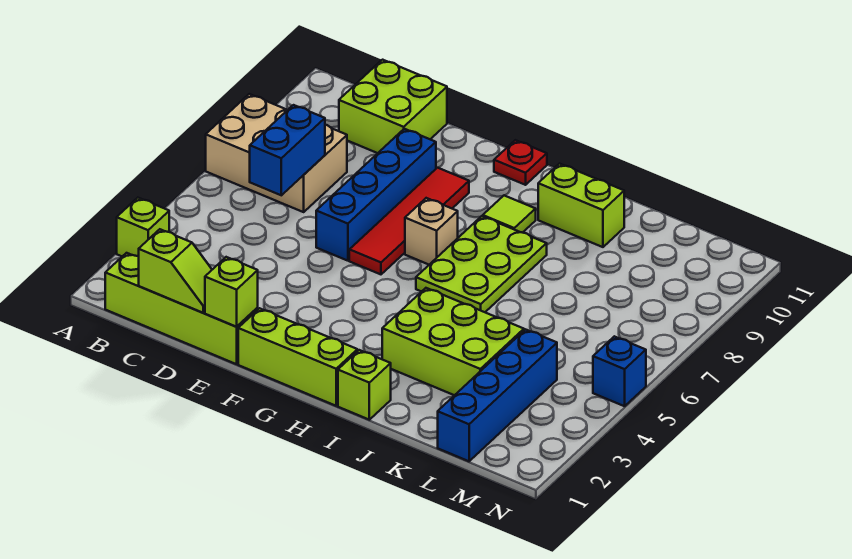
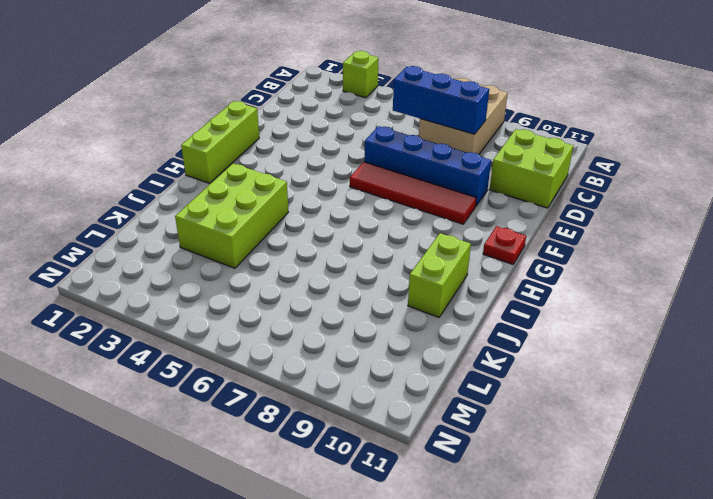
blue brick C6:C8 level 2 -> blue brick C6:C7 level 2
none -> lime brick B1:E1 level 1
none -> tan brick G7 level 1
none -> lime plate H6:I8 level 1

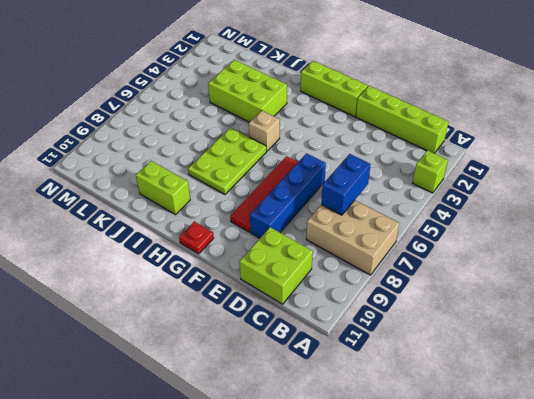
tan brick H5 level 1 -> tan brick G7 level 1
none -> lime tile H9 level 1
none -> lime brick I1 level 1
none -> blue brick L1:L4 level 1

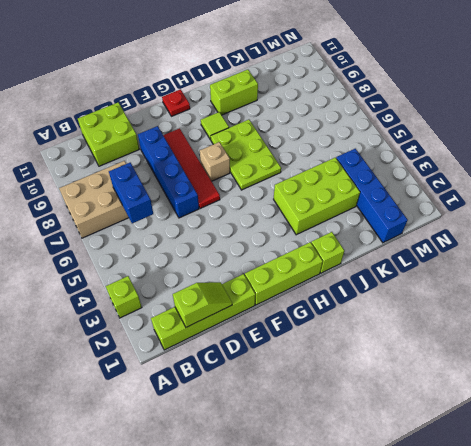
none -> blue brick N5 level 1
none -> lime brick E1 level 2

